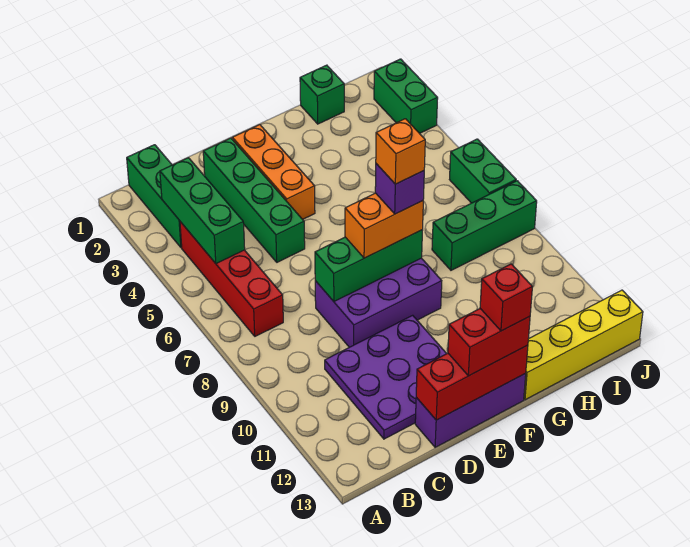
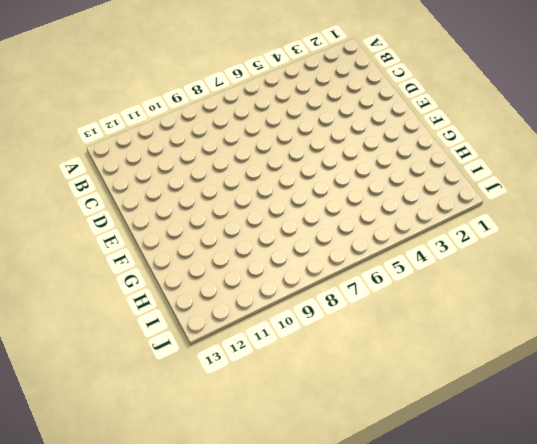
none -> green brick B1:B3 level 1
none -> red brick B4:B7 level 1
none -> purple plate C10:E12 level 1

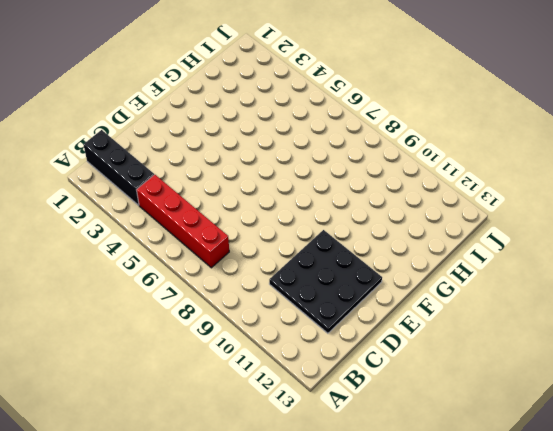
black brick B1:B3 level 1 -> green brick B1:B3 level 1
black plate C10:E12 level 1 -> purple plate C10:E12 level 1
none -> green brick D2:D5 level 1
none -> purple brick D8:F9 level 1
none -> purple brick D13:F13 level 1

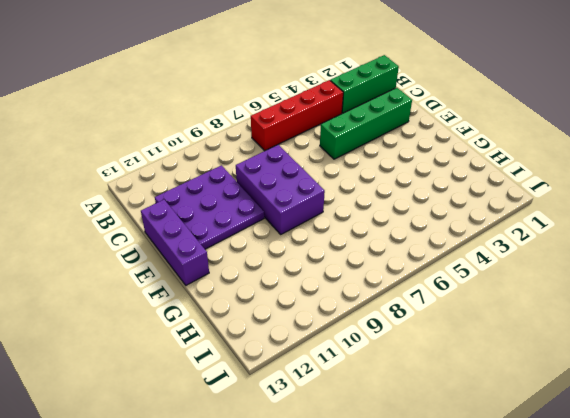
none -> orange brick E2:E4 level 1
none -> yellow brick G13:J13 level 1
none -> green brick H1 level 1

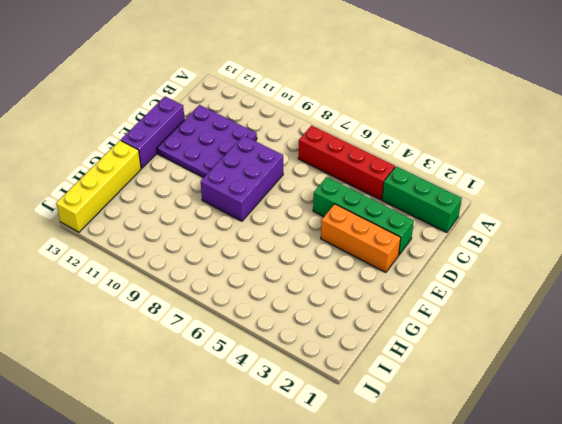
none -> green brick H1 level 1
none -> green brick H8:J8 level 1
none -> green brick J2:J3 level 1

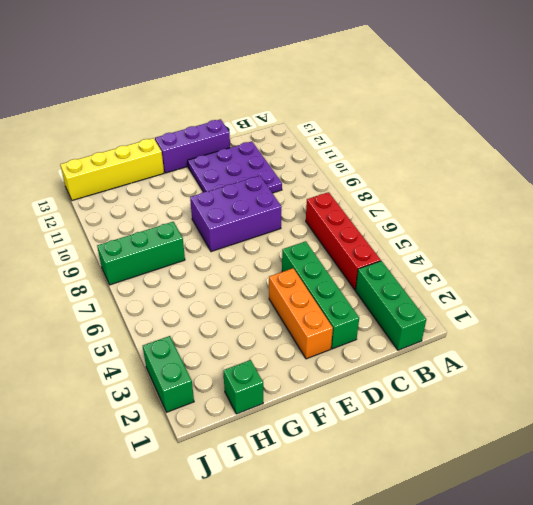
none -> green brick J6:J7 level 1
none -> green brick B3:B5 level 2
none -> green brick D8:F8 level 2

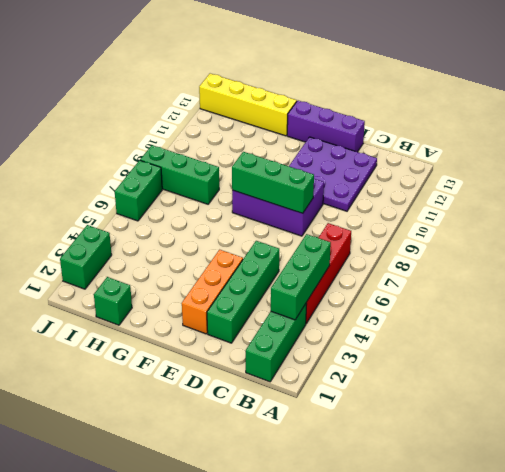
none -> red brick D13:F13 level 2
none -> orange brick E8:F8 level 3
none -> red brick E13:F13 level 3

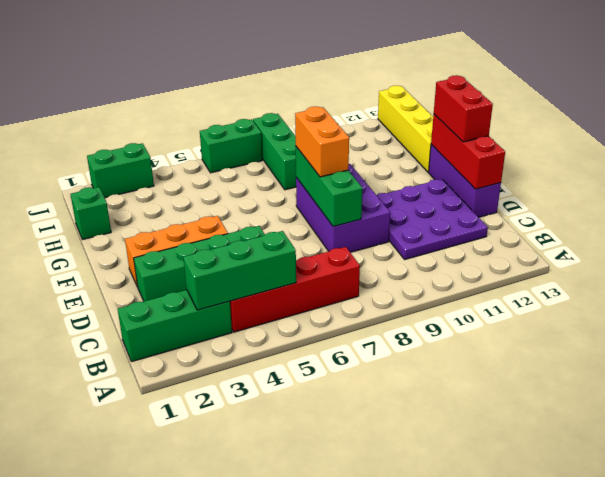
none -> purple brick F8 level 4
none -> red brick F13 level 4
none -> orange brick F8 level 5

